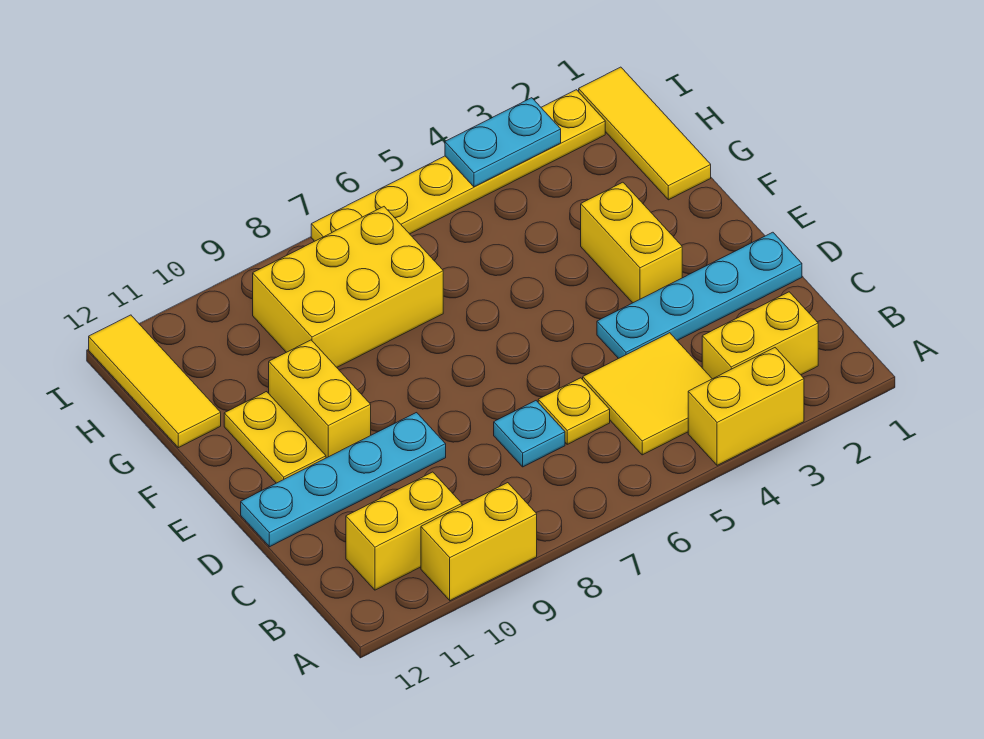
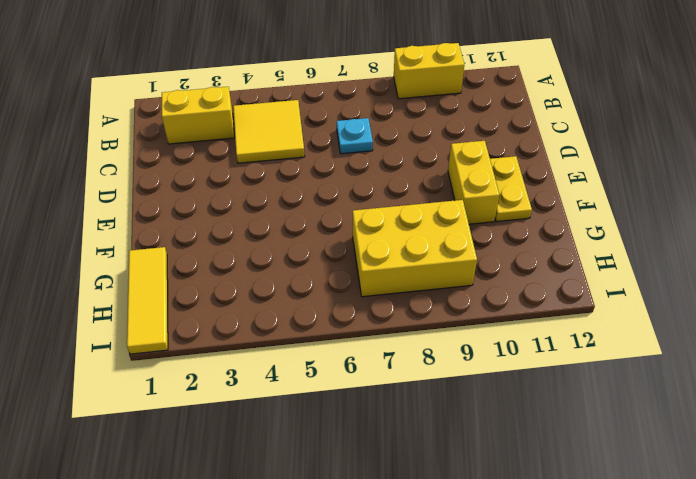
none -> yellow brick A3:A4 level 1
none -> yellow brick B10:B11 level 1
none -> yellow plate C6 level 1

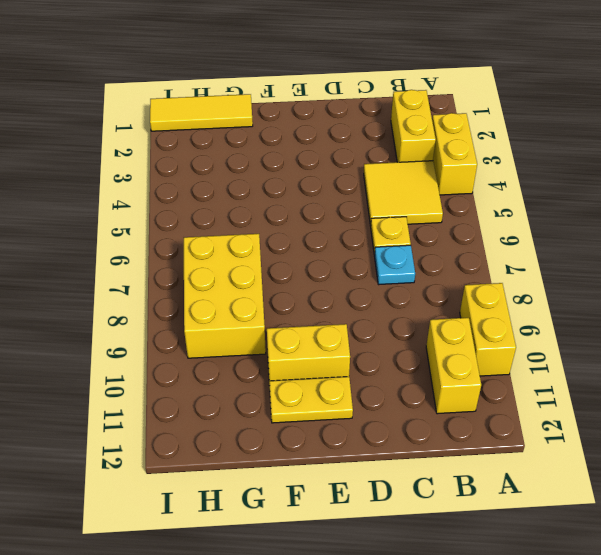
none -> cyan plate D1:D4 level 1
none -> cyan plate D9:D12 level 1
none -> yellow brick E3:F3 level 1

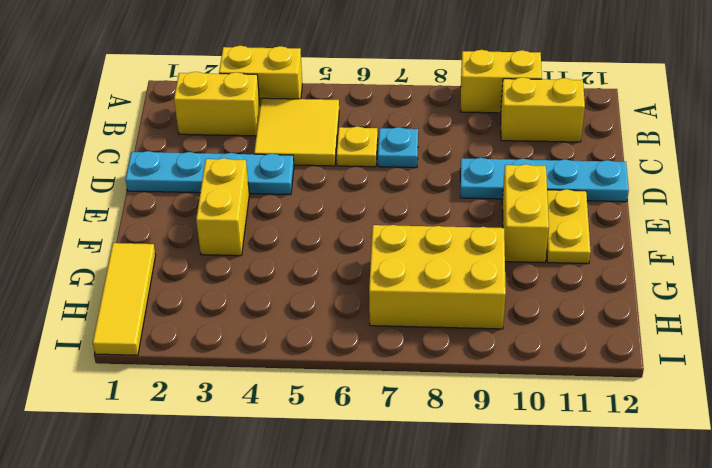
none -> yellow tile G12:I12 level 1
none -> yellow plate I2:I7 level 1
none -> cyan plate I3:I4 level 2

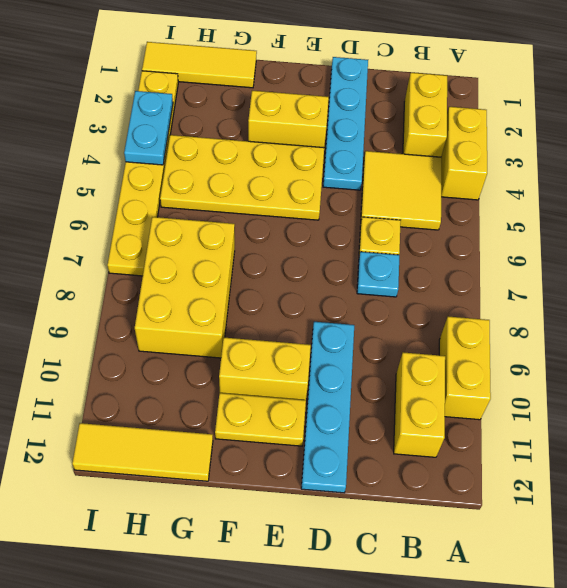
yellow plate E4:H5 level 1 -> none

